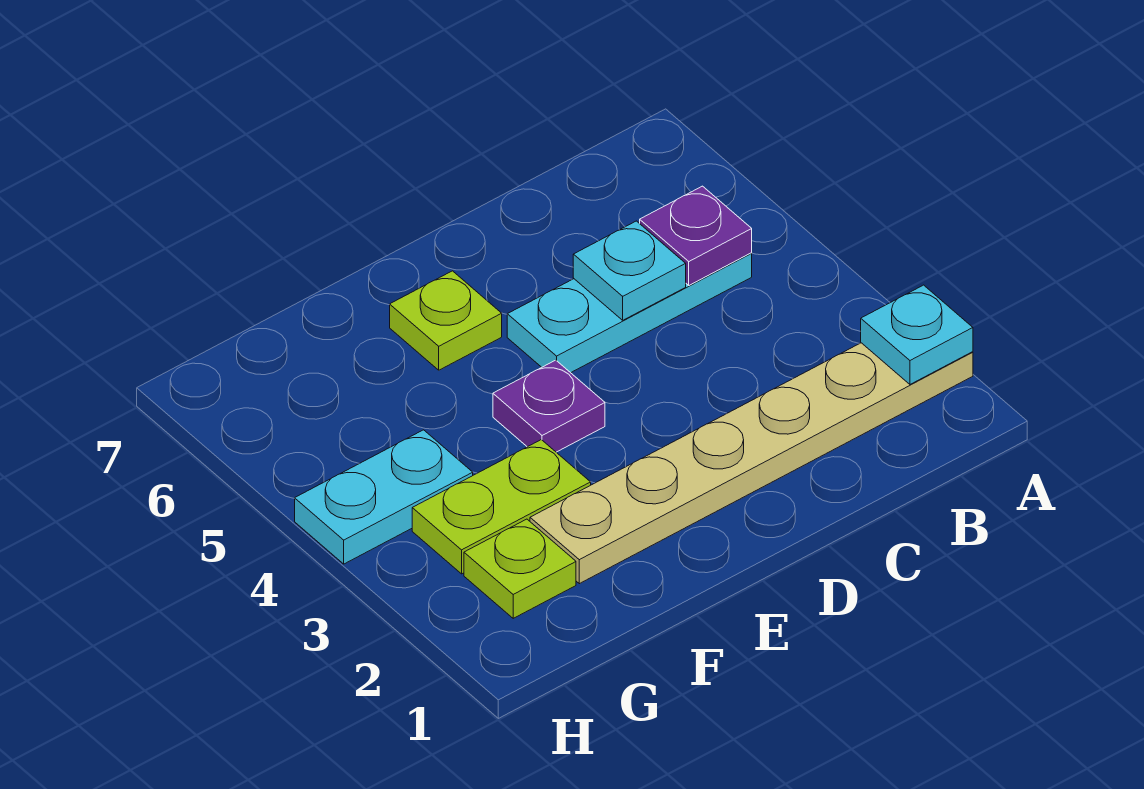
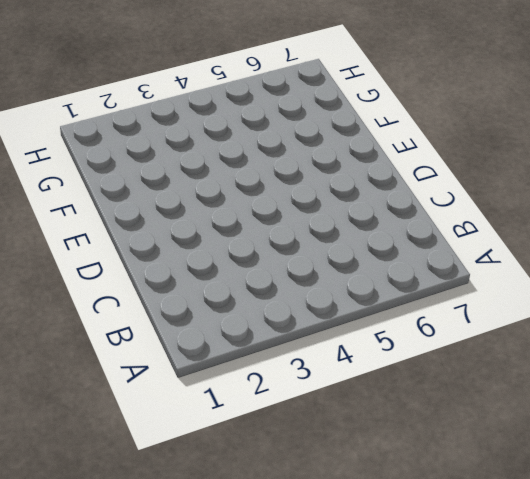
none -> tan plate A2:F2 level 1
none -> cyan plate B5:D5 level 1

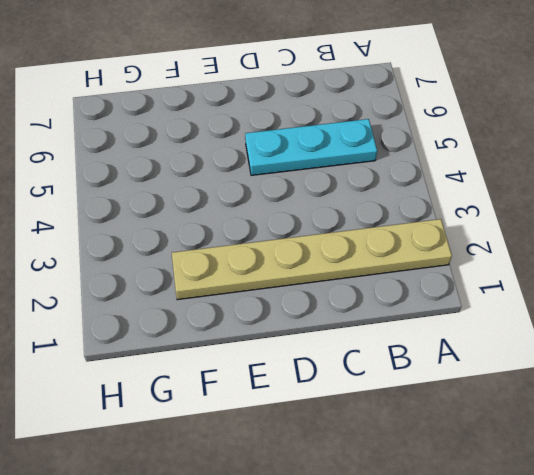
none -> purple plate E4 level 1
none -> lime plate E6 level 1

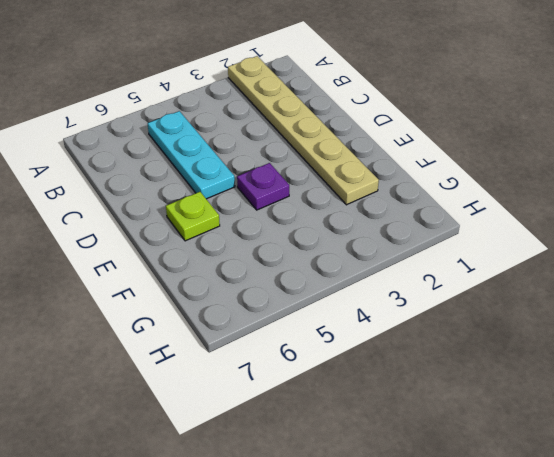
none -> lime plate F3:G3 level 1
none -> lime plate G2 level 1

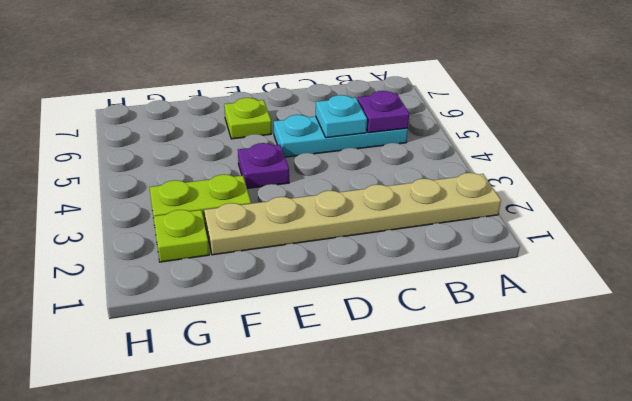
none -> cyan plate G4:H4 level 1
none -> cyan plate A2 level 2

